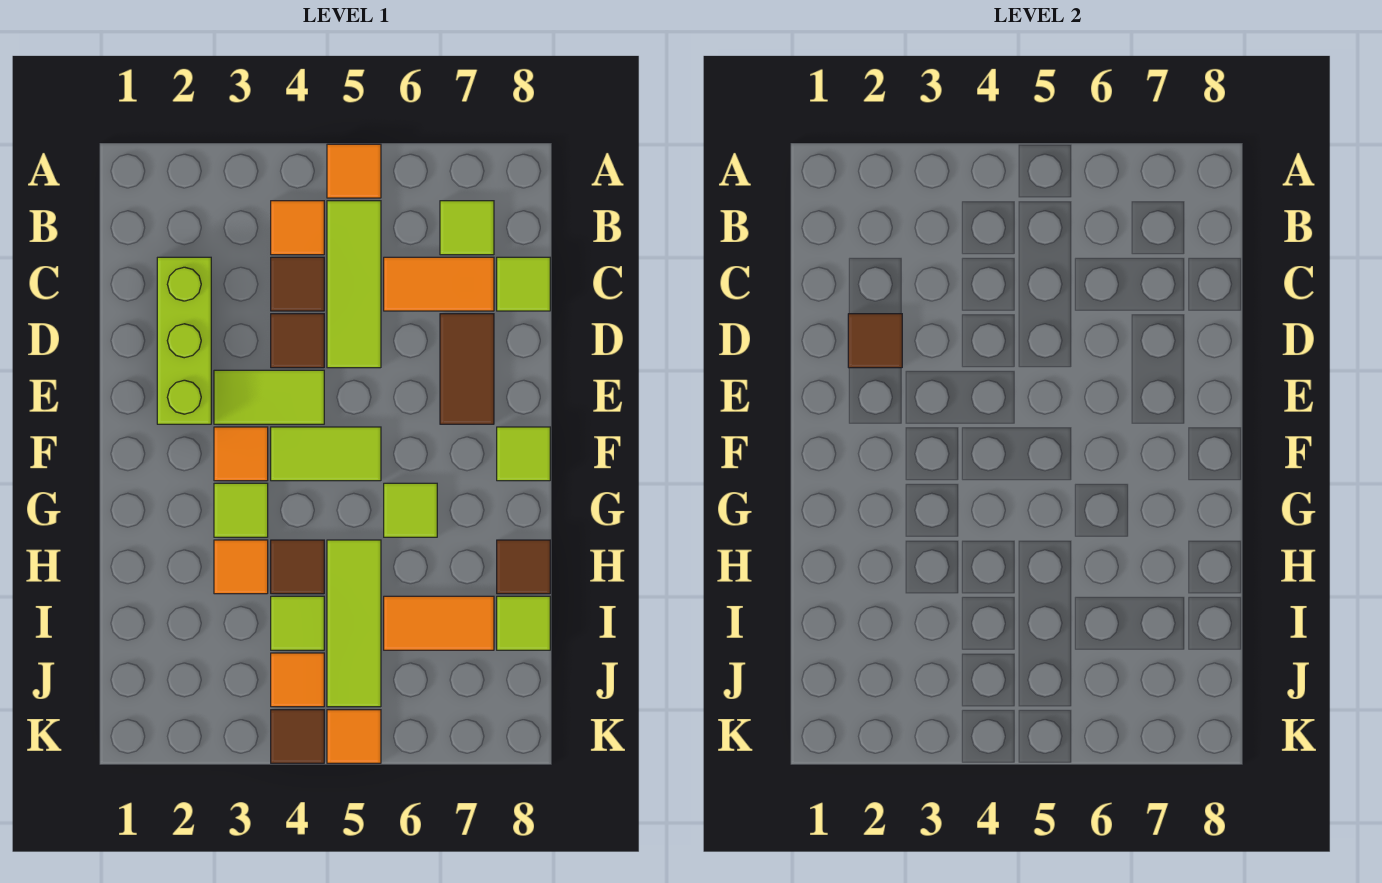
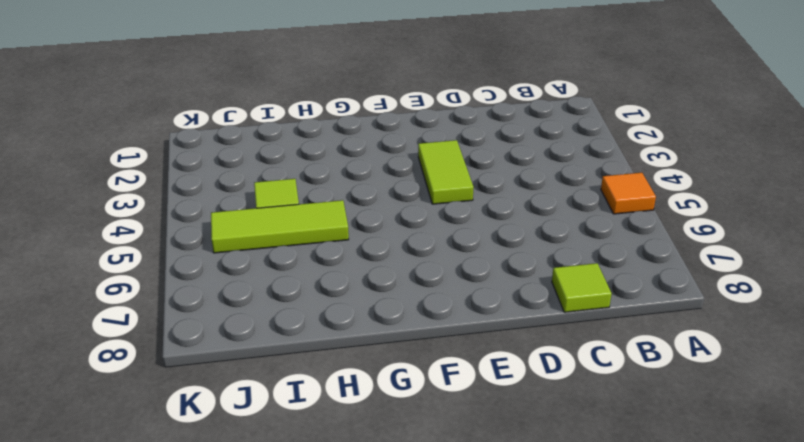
none -> orange tile B4 level 1
none -> lime tile B5:D5 level 1
none -> lime tile B7 level 1

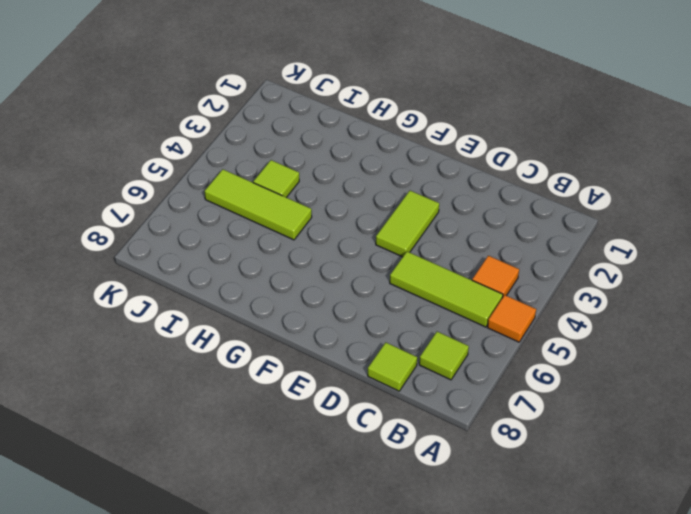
none -> lime brick C2:E2 level 1
none -> brown tile C4 level 1
none -> orange tile C6:C7 level 1

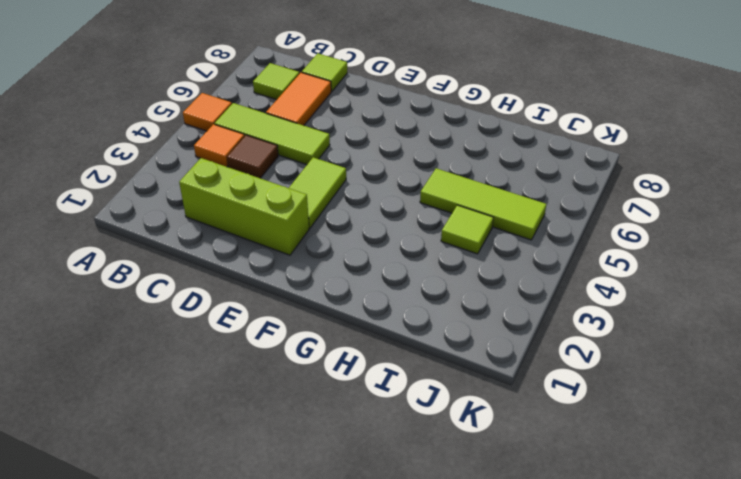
none -> brown tile D4 level 1
none -> brown tile D7:E7 level 1
none -> orange tile F3 level 1

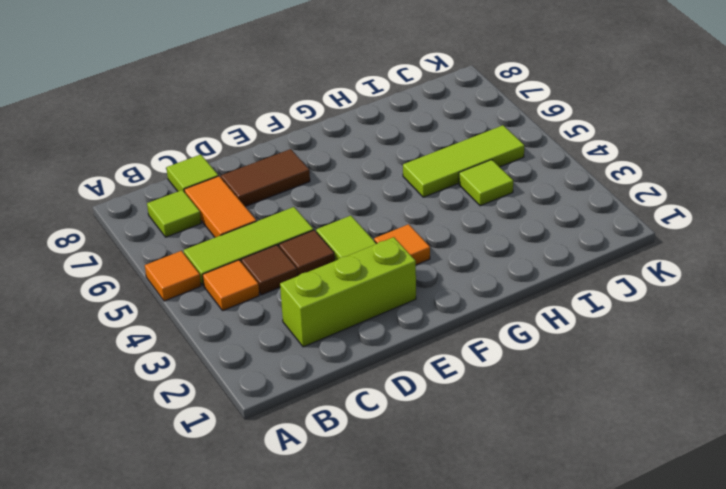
none -> lime tile F4:F5 level 1
none -> lime tile F8 level 1
none -> lime tile G3 level 1

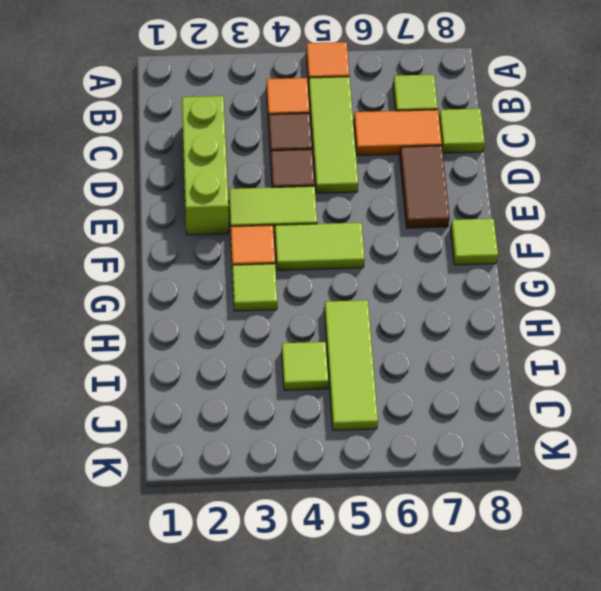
none -> lime tile G6 level 1
none -> orange tile H3 level 1
none -> brown tile H4 level 1

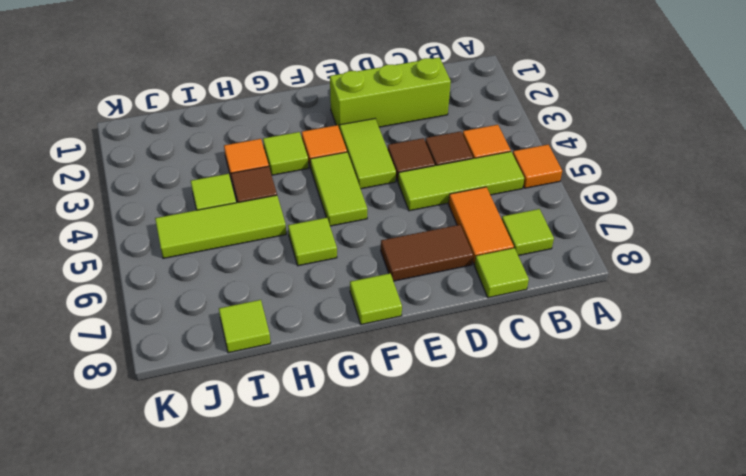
none -> brown tile H8 level 1
none -> orange tile I6:I7 level 1
none -> orange tile J4 level 1

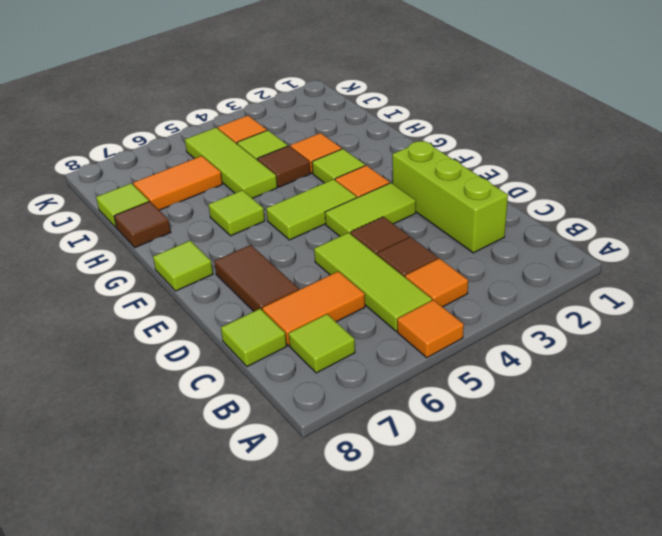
none -> brown tile K4 level 1
none -> orange tile K5 level 1
none -> brown tile D2 level 2

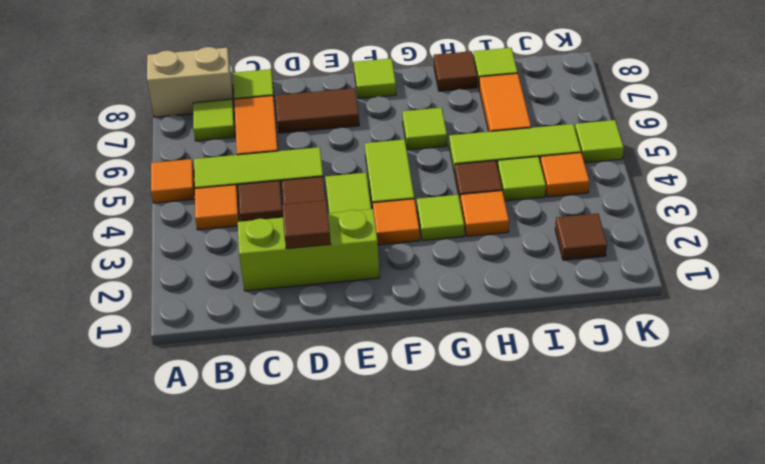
tan brick A8:B8 level 1 -> none
brown tile J2 level 1 -> brown tile K4 level 1
lime tile K5 level 1 -> orange tile K5 level 1

